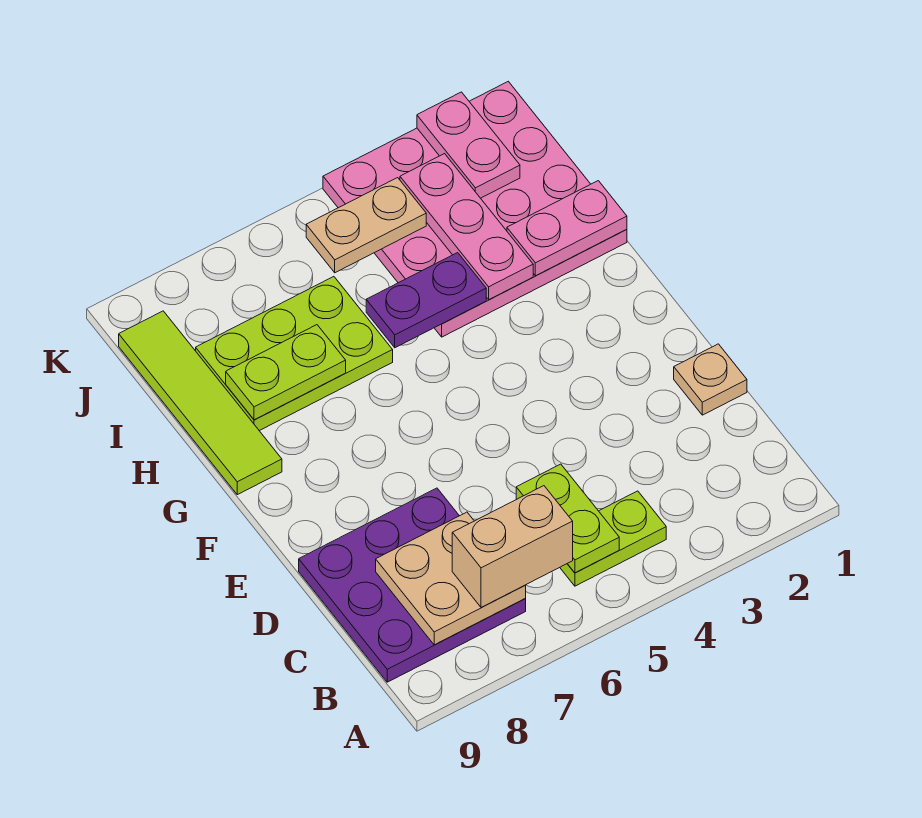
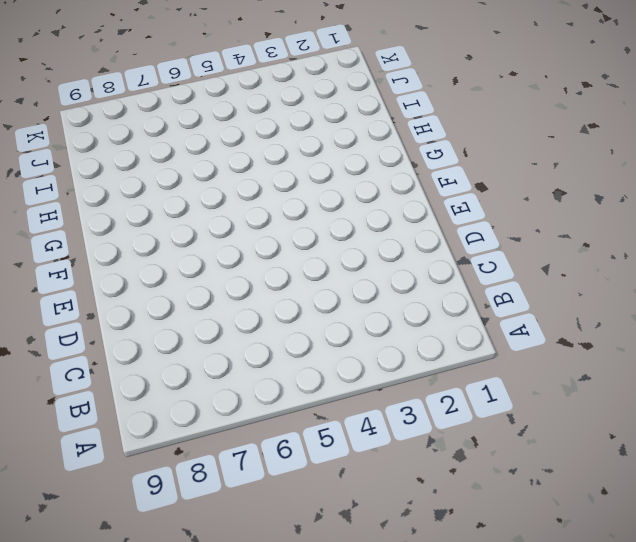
none -> lime plate B4:B5 level 1
none -> purple plate B7:D9 level 1
none -> tan plate D1 level 1

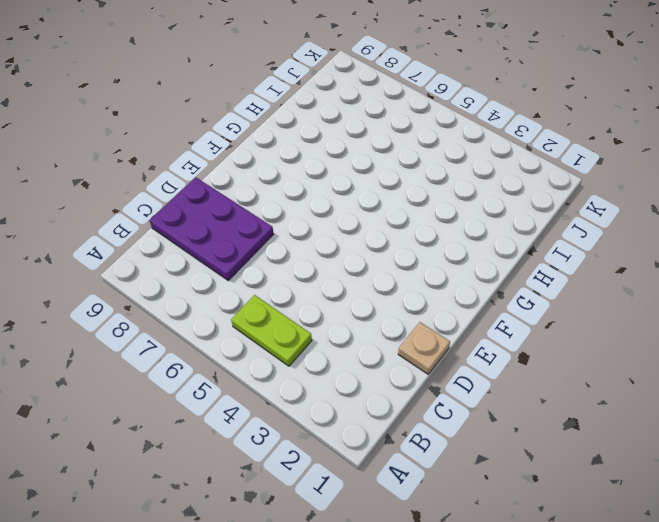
purple plate C7:D9 level 1 -> purple plate B7:D9 level 1
none -> lime tile G9:J9 level 1
none -> pink plate H1:K4 level 1
none -> lime plate H6:I8 level 1

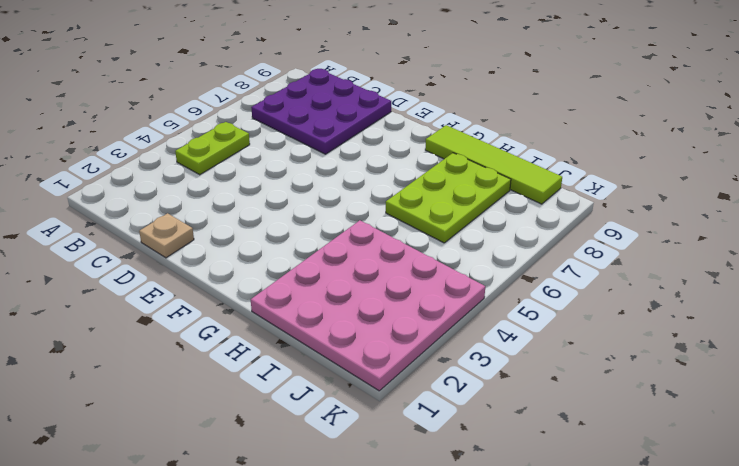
none -> lime plate B5:C5 level 2
none -> tan plate B7:C8 level 2
none -> pink plate H1:H2 level 2

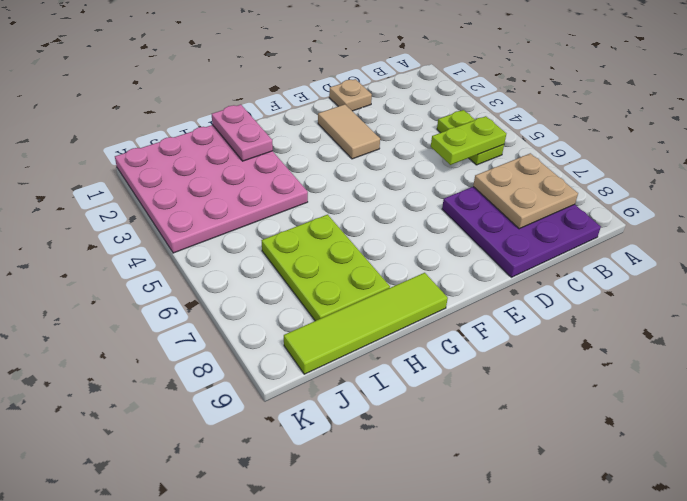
tan tile E2:E3 level 1 -> none
none -> pink plate H3:J3 level 2
none -> purple plate H4:H5 level 2
none -> lime plate H7:H8 level 2

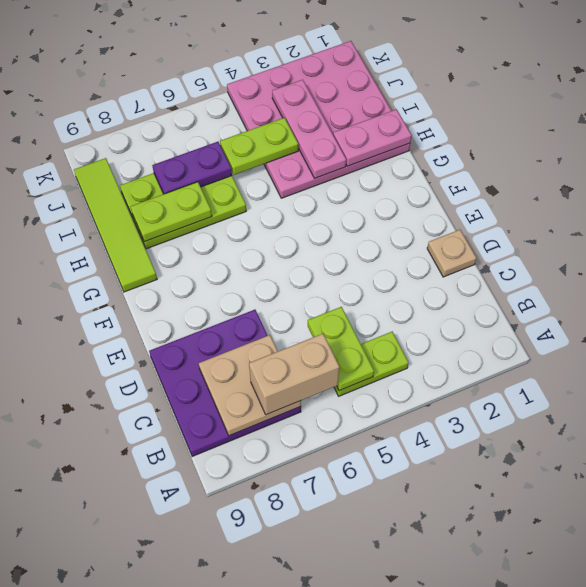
lime plate I4:I5 level 2 -> none
purple plate I6:I7 level 2 -> purple plate H4:H5 level 2
none -> pink plate J2:K2 level 2
none -> tan plate J4:J5 level 2

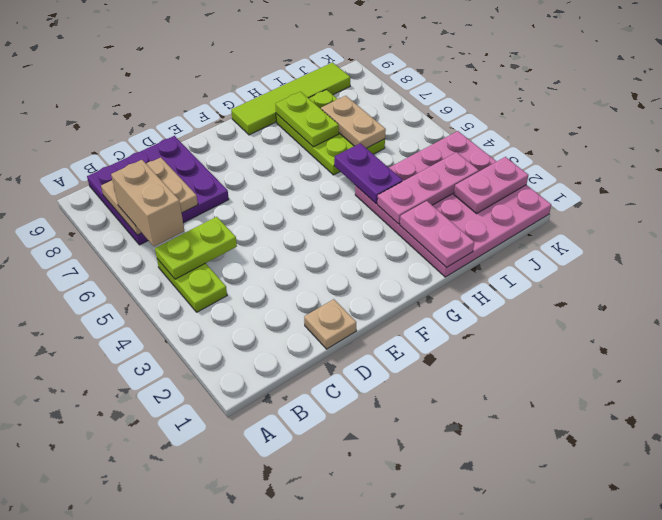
tan plate I6:I7 level 2 -> tan plate J4:J5 level 2

